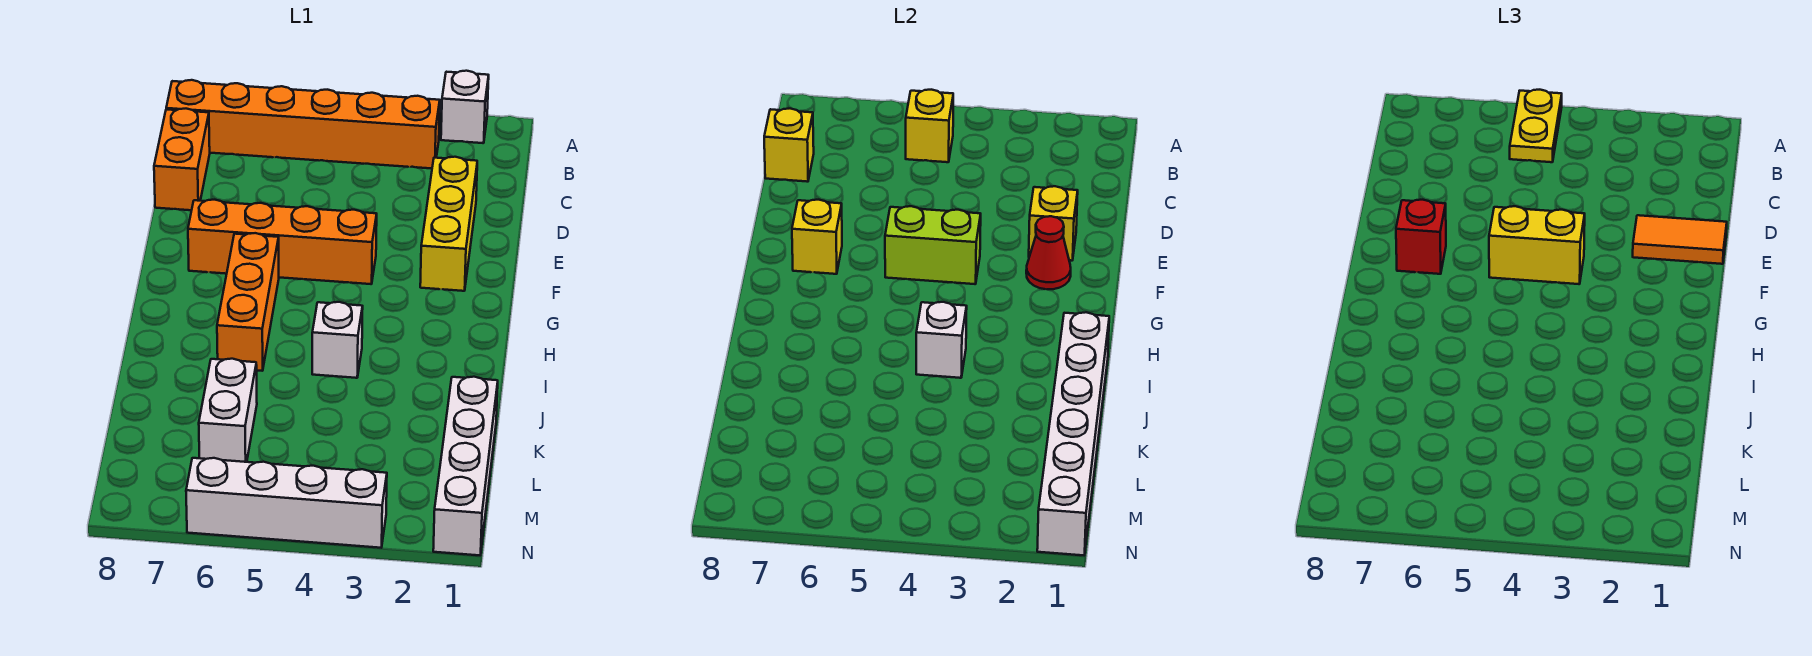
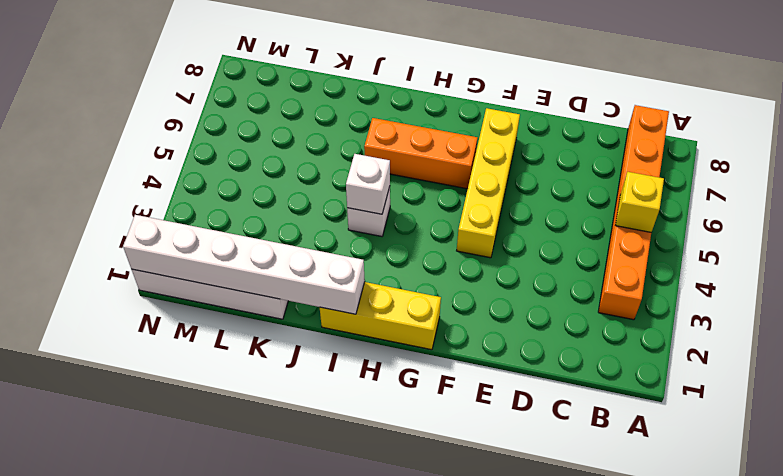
yellow brick F4:F7 level 1 -> orange brick F4:F7 level 1
yellow brick G1:I1 level 1 -> yellow brick D2:F2 level 1
none -> white brick A2 level 1
none -> orange brick C8:D8 level 1
none -> white brick K6:L6 level 1

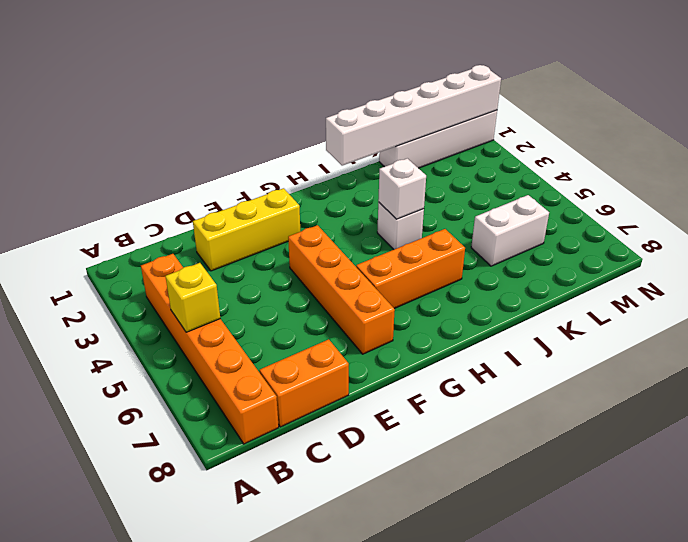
none -> white brick A2 level 1
none -> white brick N3:N6 level 1
none -> yellow brick C8 level 2

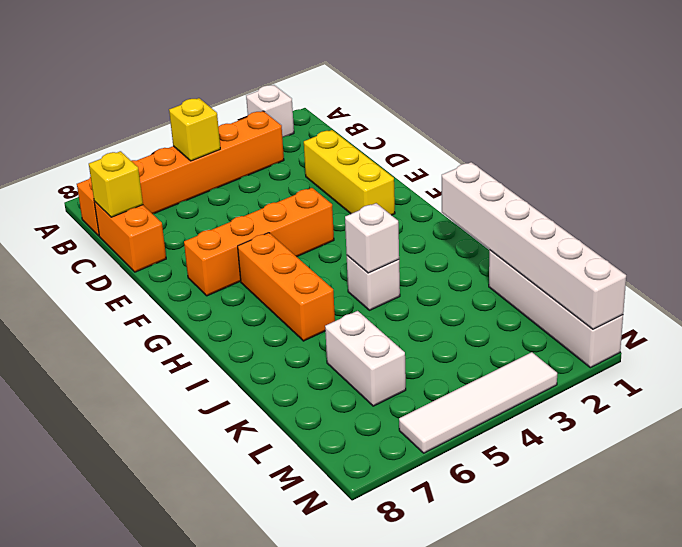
white tile N3:N6 level 1 -> white brick N3:N6 level 1
none -> yellow brick E2 level 2
none -> red cone F2 level 2
none -> lime brick F4:F5 level 2

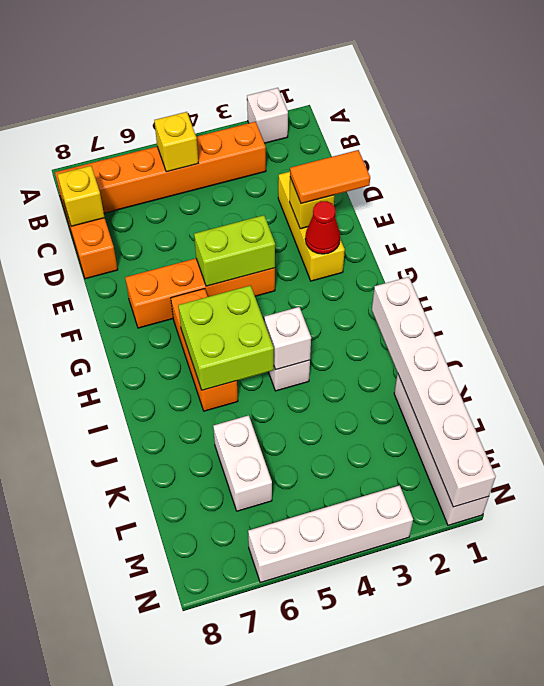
lime brick H5:I6 level 2 -> none
none -> yellow brick F7 level 2
none -> yellow plate A5:B5 level 3
none -> yellow brick F4:F5 level 3

